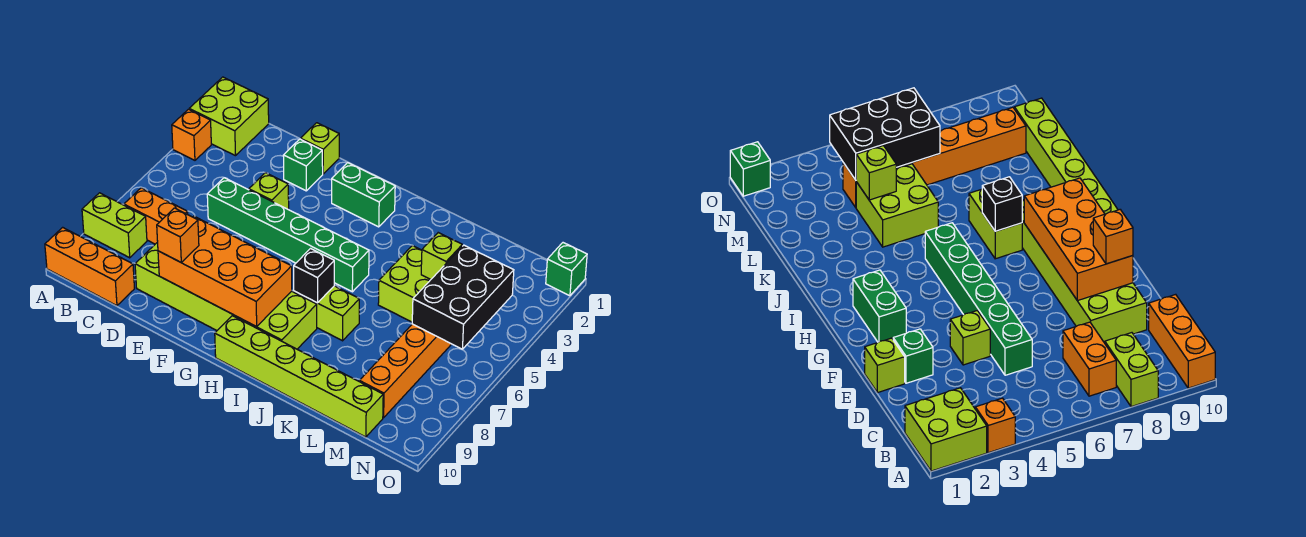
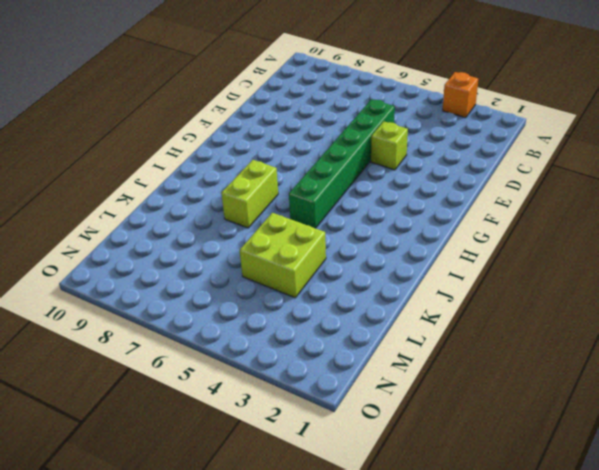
none -> lime brick A1:B2 level 1
none -> lime brick A8:B8 level 1
none -> orange brick A10:C10 level 1

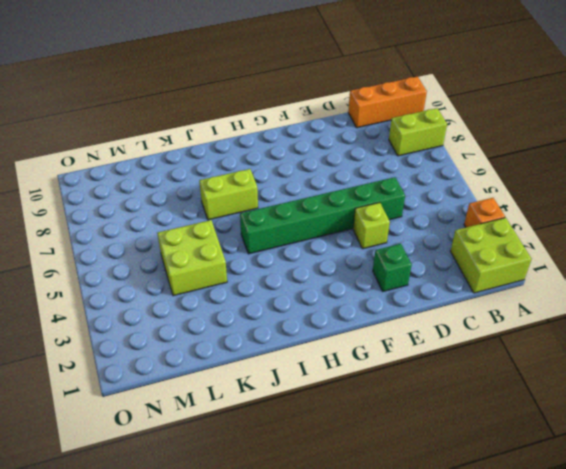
none -> orange brick B7:C7 level 1
none -> lime brick D8:I9 level 1
none -> lime brick E1 level 1

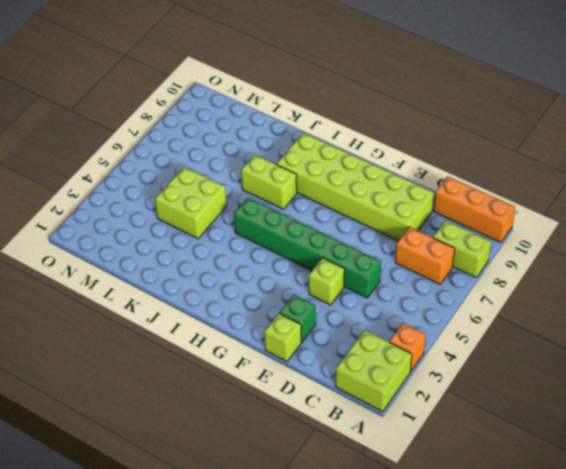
none -> green brick G2:H2 level 1
none -> lime brick H10:M10 level 1
none -> orange brick M4:M9 level 1

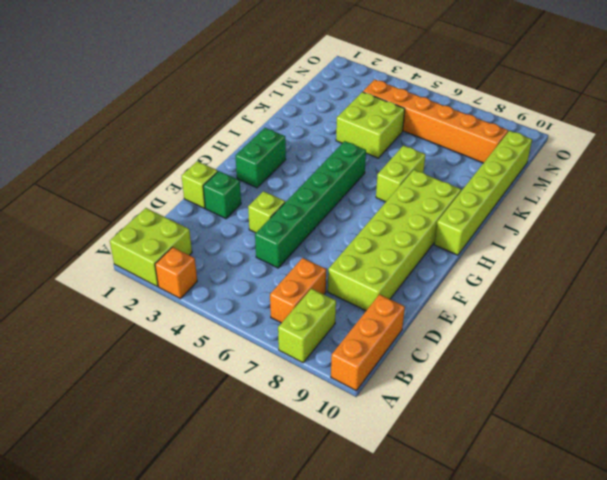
none -> green brick O1 level 1
none -> orange brick E8:H9 level 2
none -> black brick I7 level 2

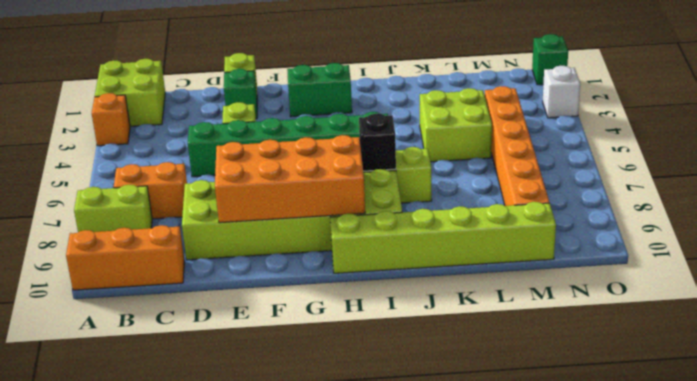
white brick O3 level 1 -> none
none -> lime brick L4 level 2
none -> black brick M4:N6 level 2
none -> orange brick E9 level 3

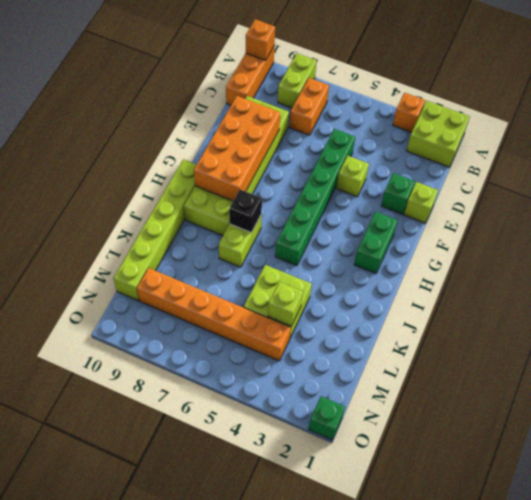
orange brick A10 level 2 -> orange brick E9 level 3
none -> black brick M4:N6 level 2

